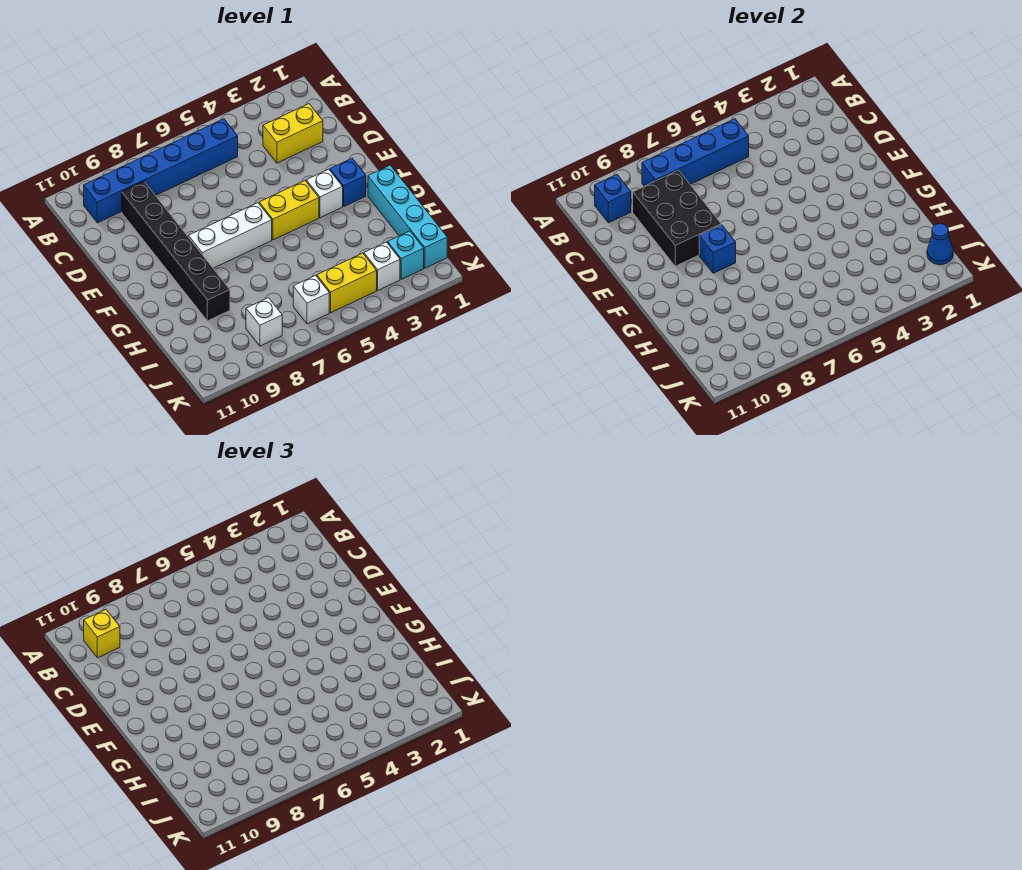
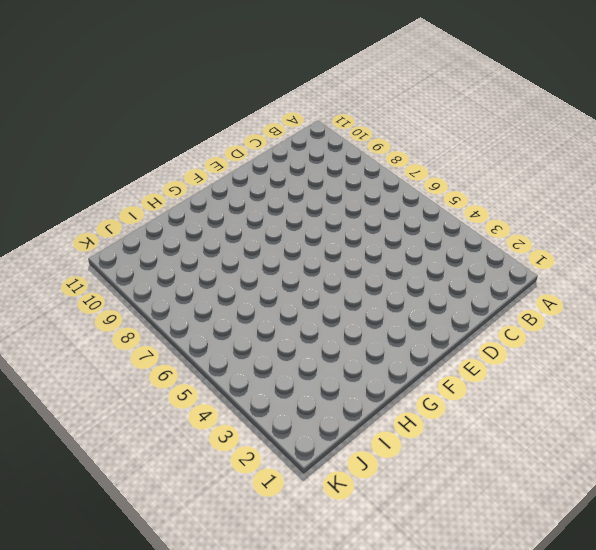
none -> blue brick B5:B10 level 1
none -> yellow brick C2:C3 level 1
none -> black brick C9:H9 level 1

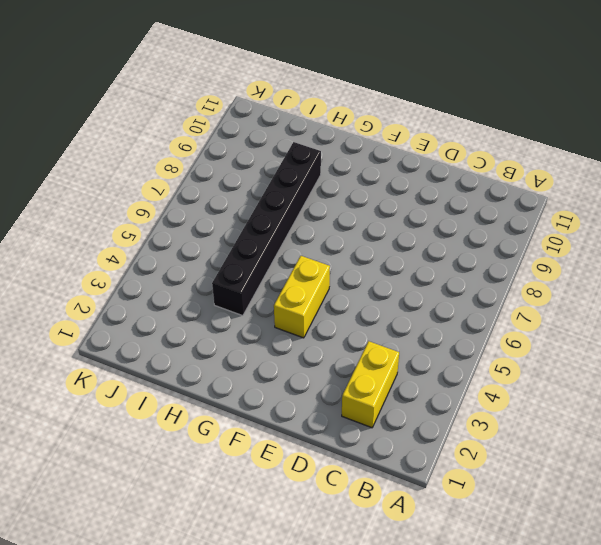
black brick H4:H9 level 1 -> black brick C9:H9 level 1
none -> blue brick B5:B10 level 1
none -> blue brick F2 level 1
none -> white brick F3 level 1

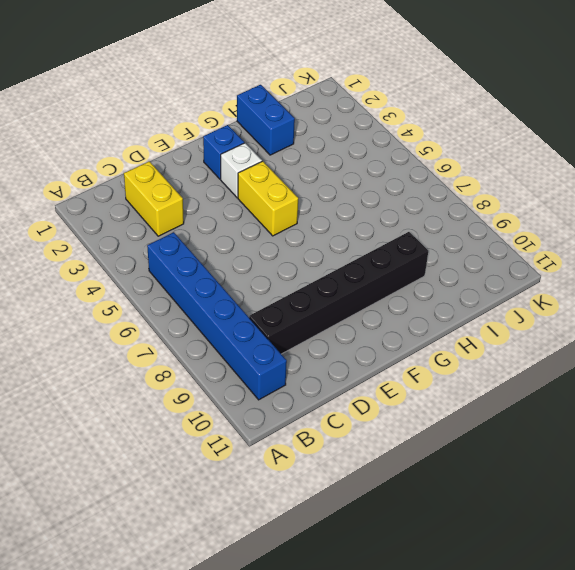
blue brick H1:H2 level 1 -> cyan brick G1:J1 level 1
none -> white brick F6:F8 level 1
none -> cyan brick J2 level 1
none -> white brick J3 level 1

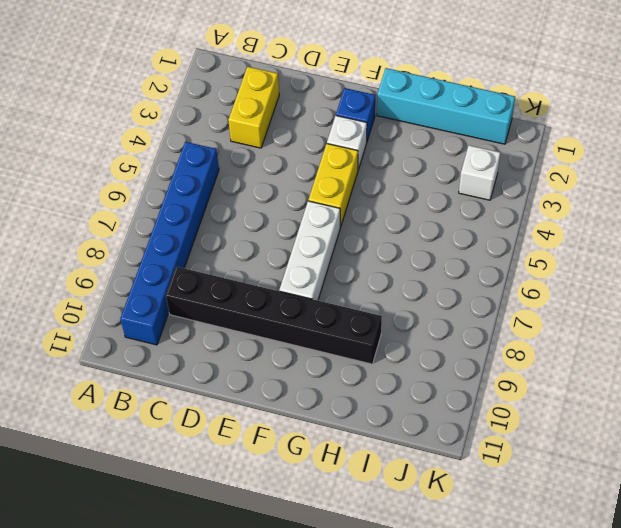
none -> cyan brick J2 level 1
none -> yellow brick J4:J5 level 1
none -> white brick J6 level 1

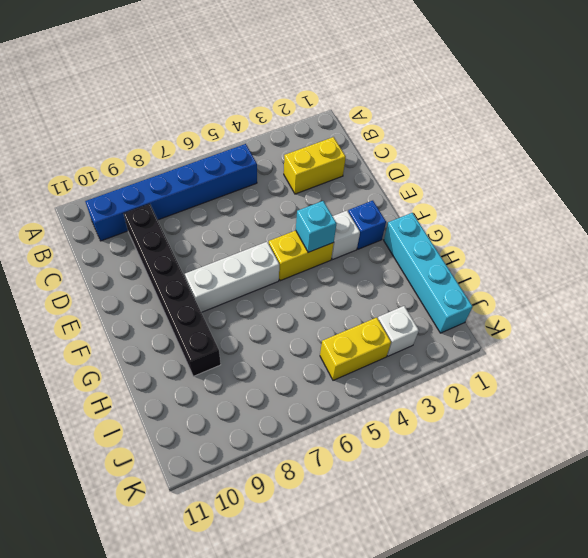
cyan brick F4 level 2 -> cyan brick J2 level 1
none -> white brick J6 level 1
none -> white brick J8 level 1
none -> blue brick B5:B8 level 2

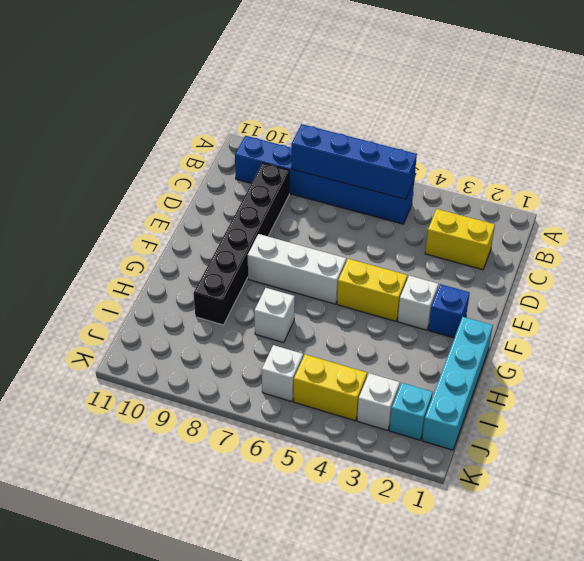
white brick H7 level 1 -> white brick J8 level 1
none -> blue brick B10 level 2
none -> black brick C8:E9 level 2
none -> blue brick F8 level 2

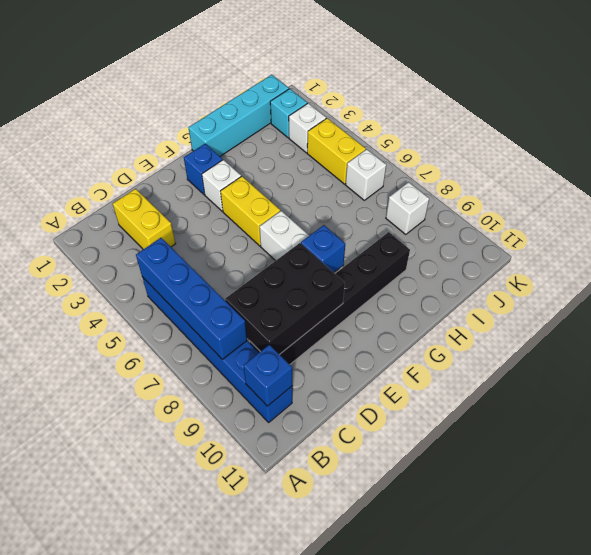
none -> blue cone J1 level 2
none -> yellow brick B10 level 3

